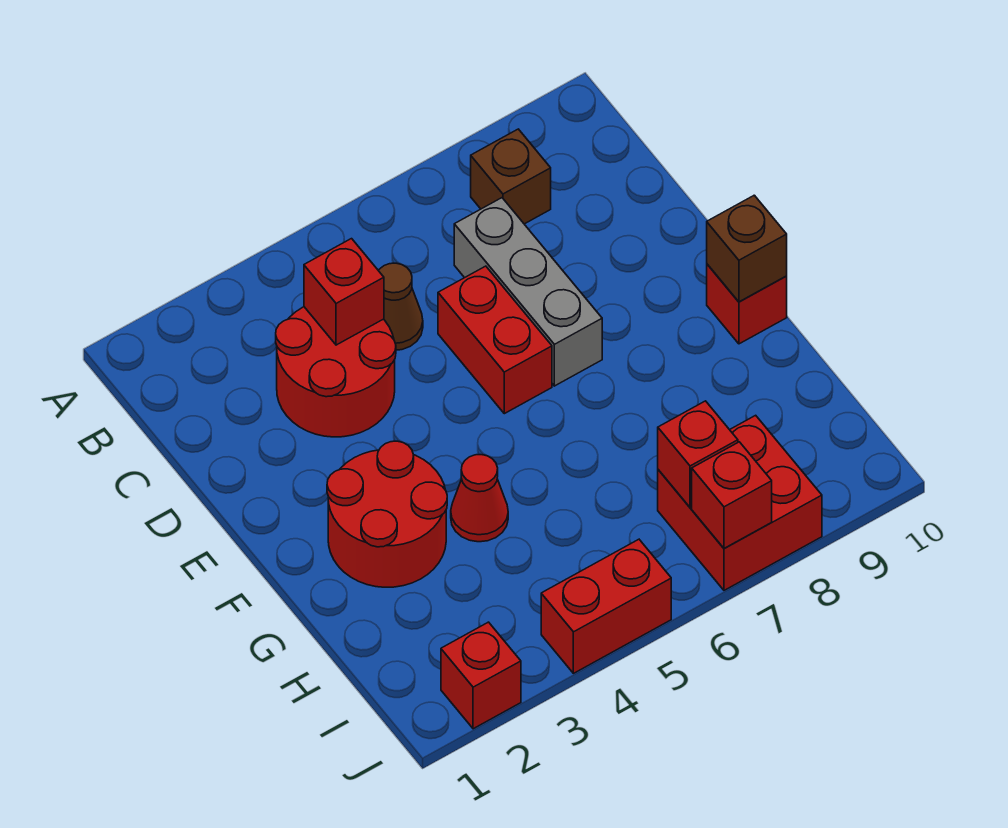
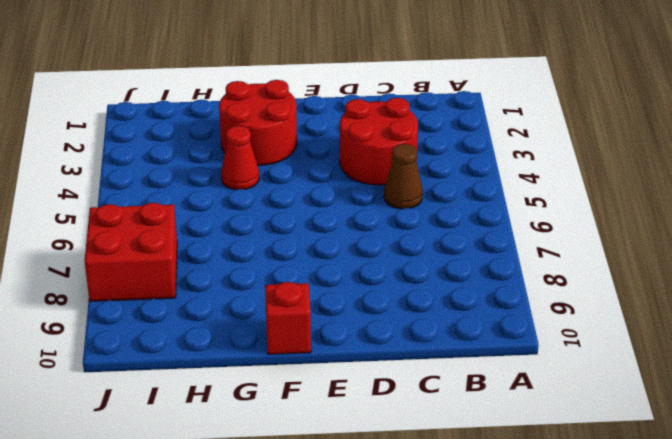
none -> brown brick B8 level 1
none -> grey brick C7:E7 level 1
none -> red brick D6:E6 level 1

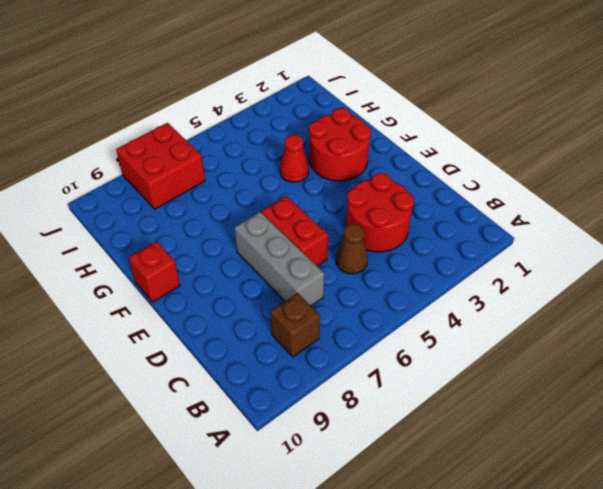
none -> red brick J2 level 1
none -> red brick J4:J5 level 1
none -> red brick C4 level 2

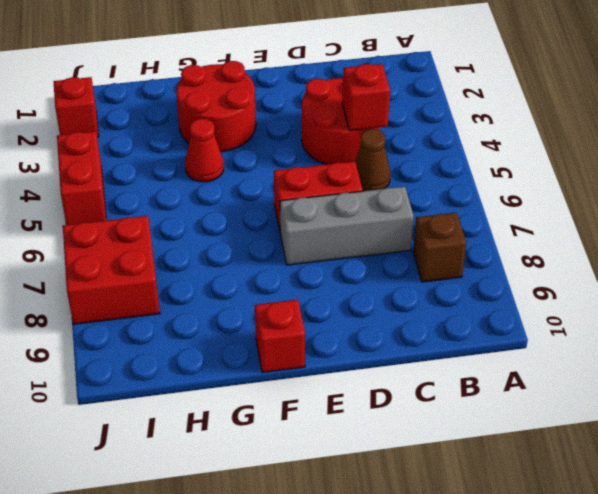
none -> brown brick F10 level 2
none -> red brick I7 level 2
none -> red brick J7 level 2

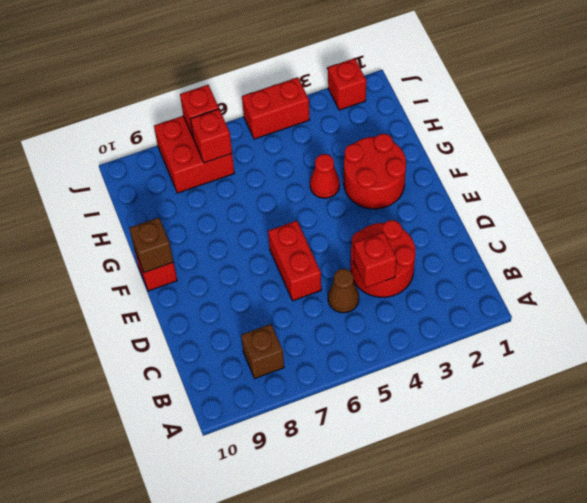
none -> grey brick C7:E7 level 1

